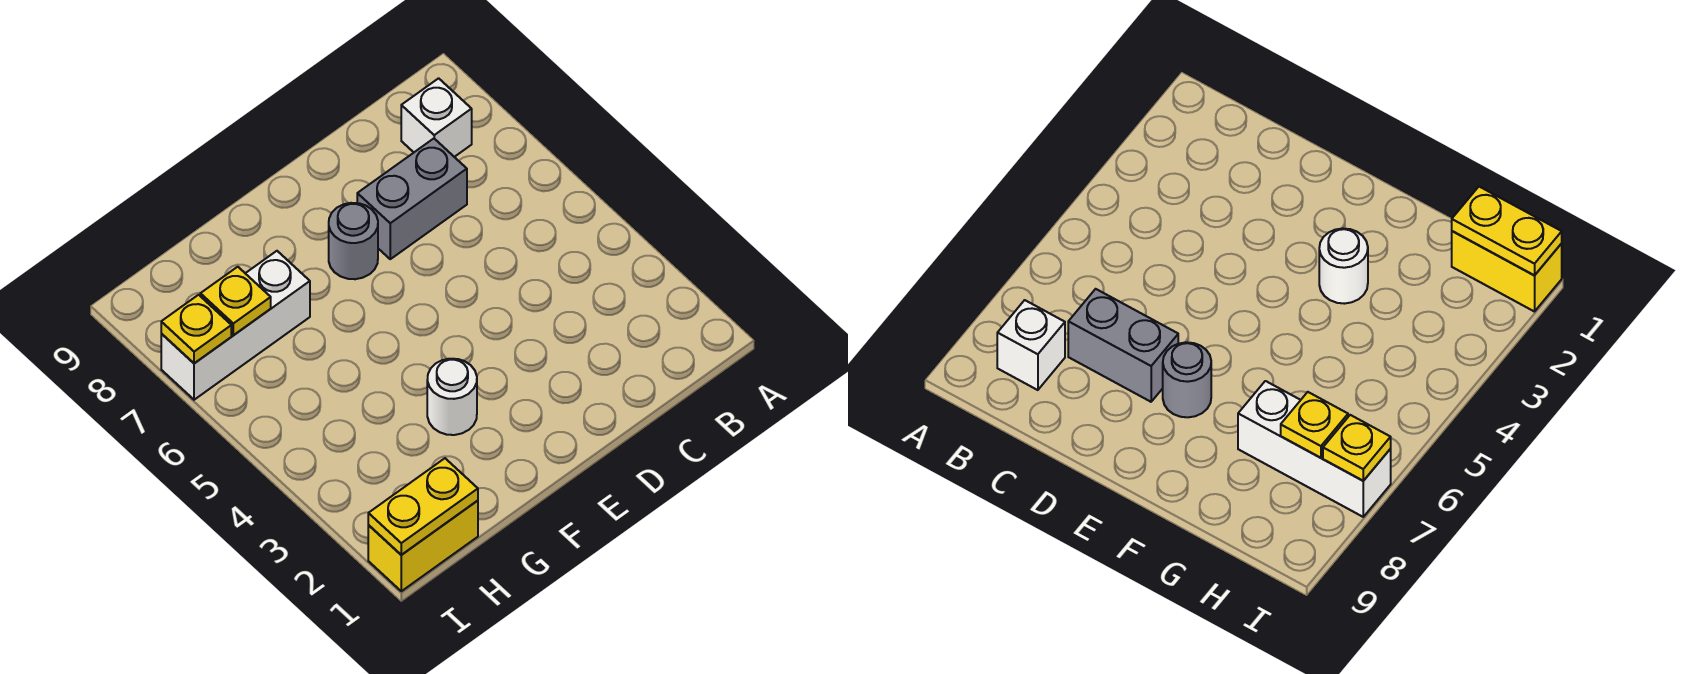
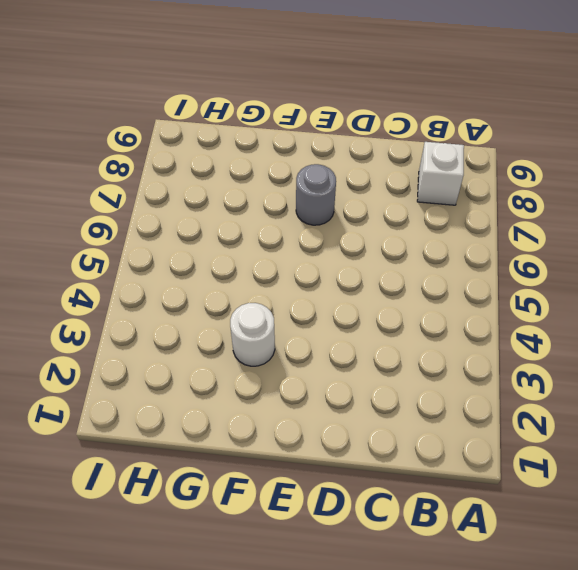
none -> grey brick C7:D7 level 1
none -> white brick G7:I7 level 1

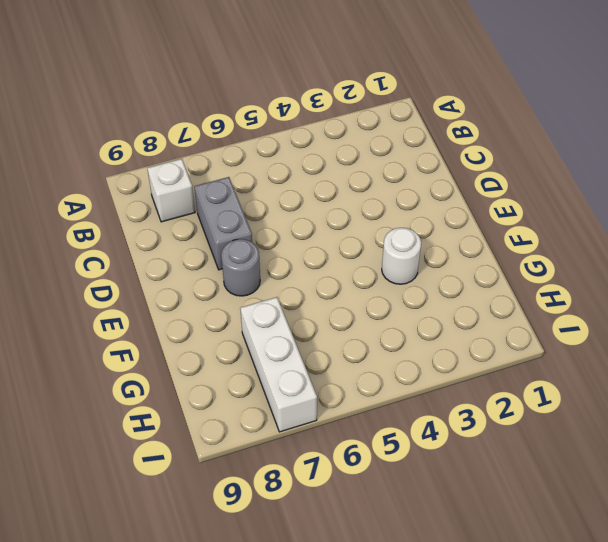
none -> yellow brick H1:I1 level 1
none -> yellow plate H1:I1 level 2

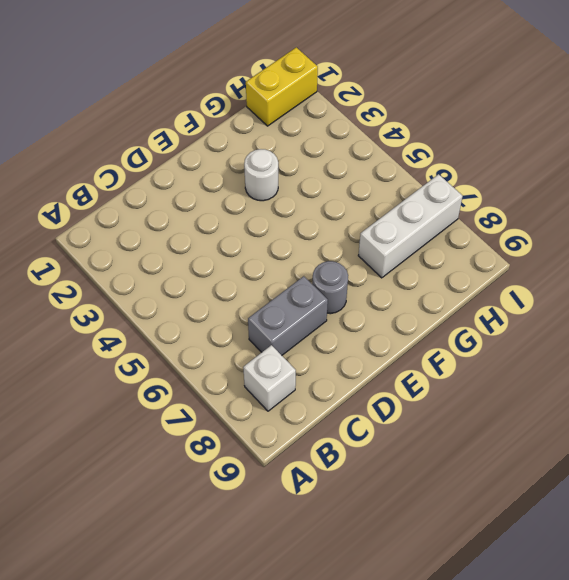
none -> yellow plate H1:I1 level 2
none -> yellow plate H7 level 2

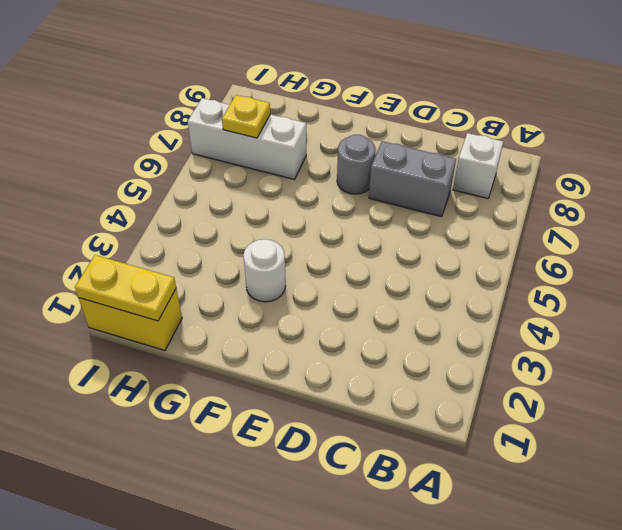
none -> yellow plate I7 level 2

